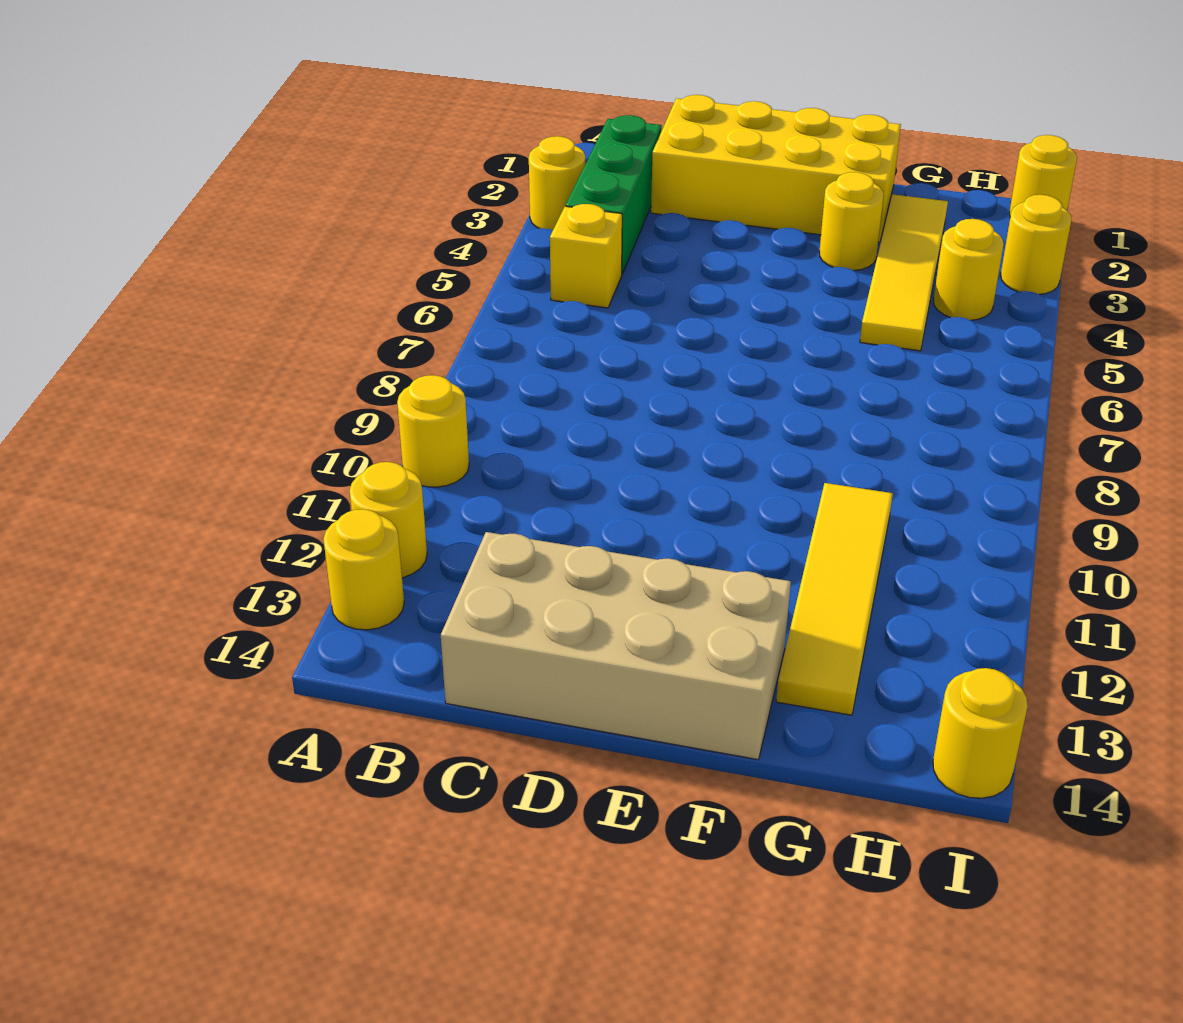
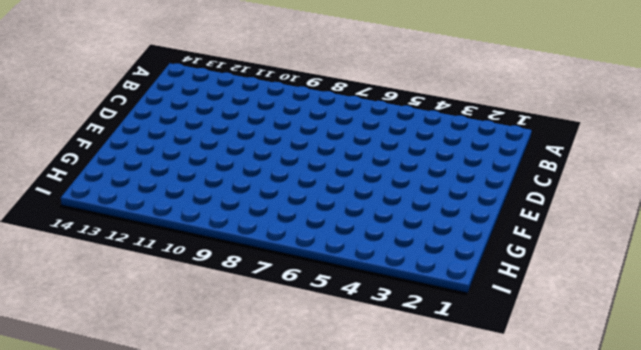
none -> yellow round brick A3 level 1
none -> yellow round brick A10 level 1
none -> yellow round brick A12 level 1

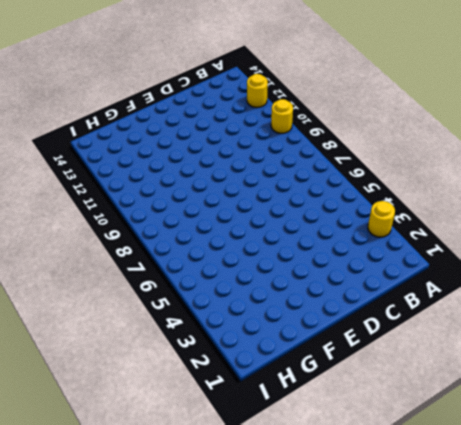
none -> yellow round brick A13 level 1
none -> green brick B2:B4 level 1
none -> yellow brick B5 level 1

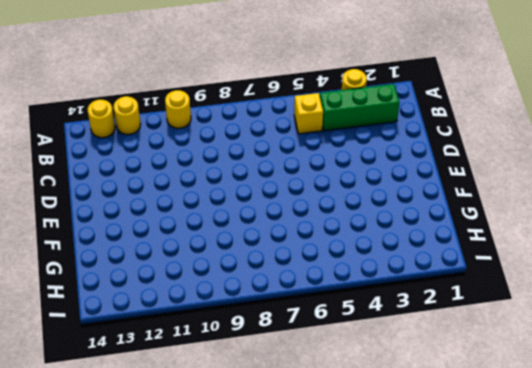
none -> yellow brick C1:F2 level 1
none -> tan brick C13:F14 level 1
none -> yellow round brick F3 level 1

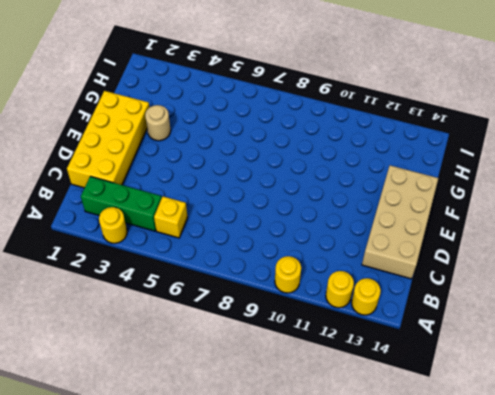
tan round brick F3 level 1 -> yellow round brick F3 level 1
none -> yellow tile G2:G5 level 1
none -> yellow tile G10:G13 level 1
none -> yellow round brick H4 level 1

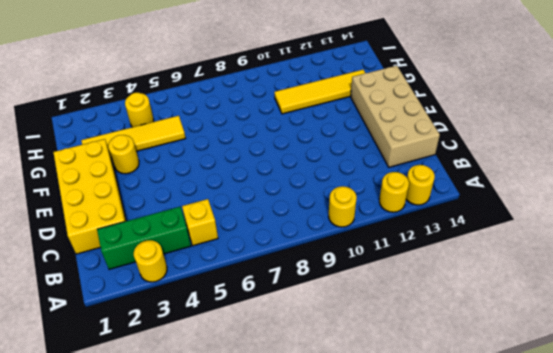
none -> yellow round brick I1 level 1
none -> yellow round brick I3 level 1
none -> yellow round brick I14 level 1

